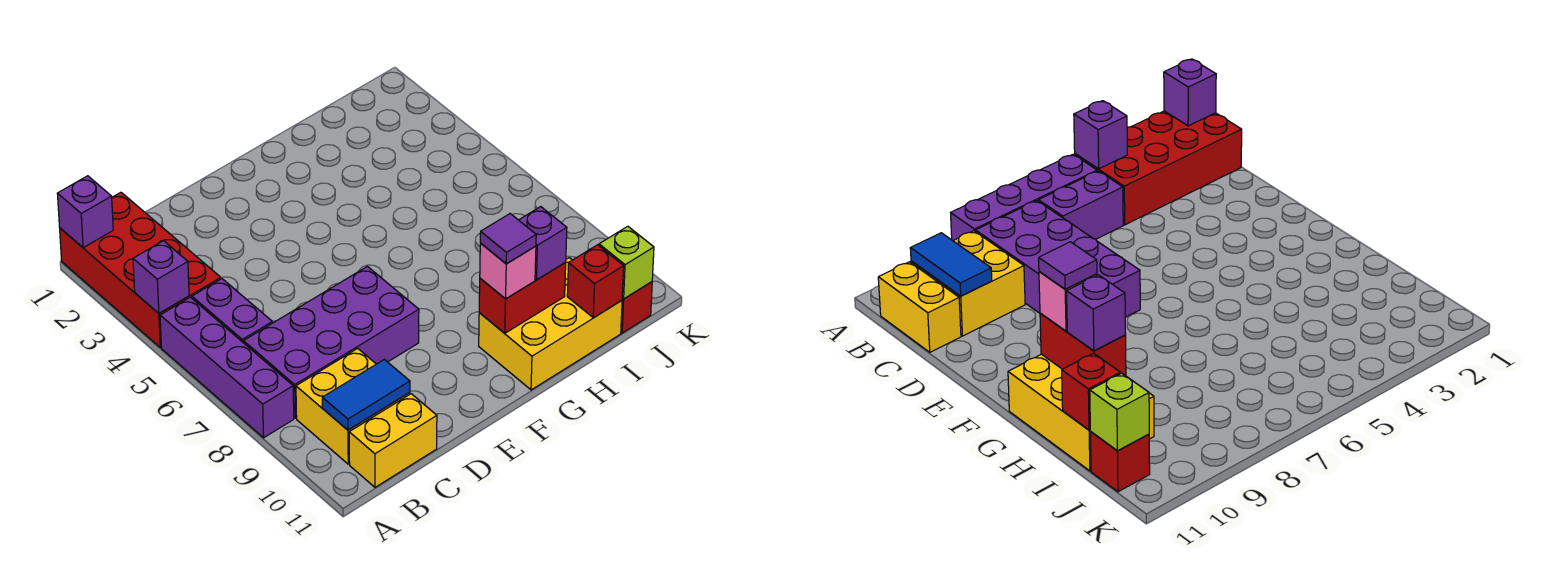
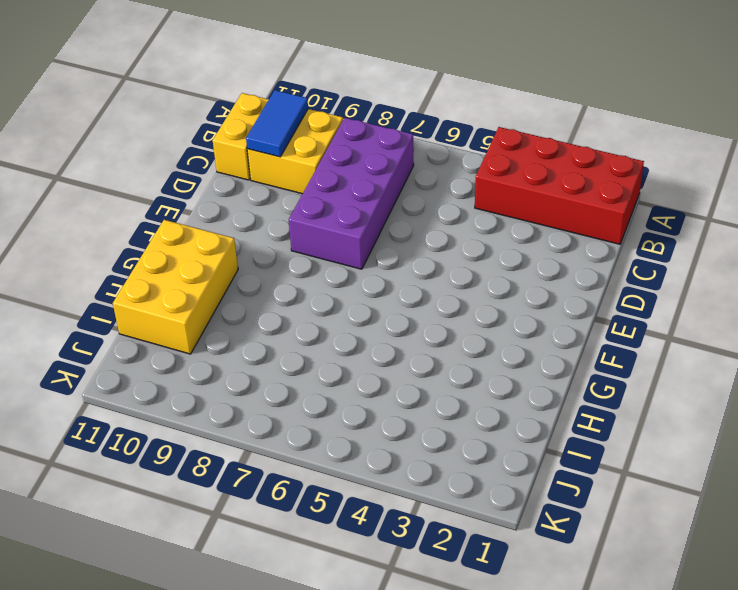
none -> purple brick A5:A8 level 1
none -> purple brick B5:B6 level 1
none -> red brick J11 level 1

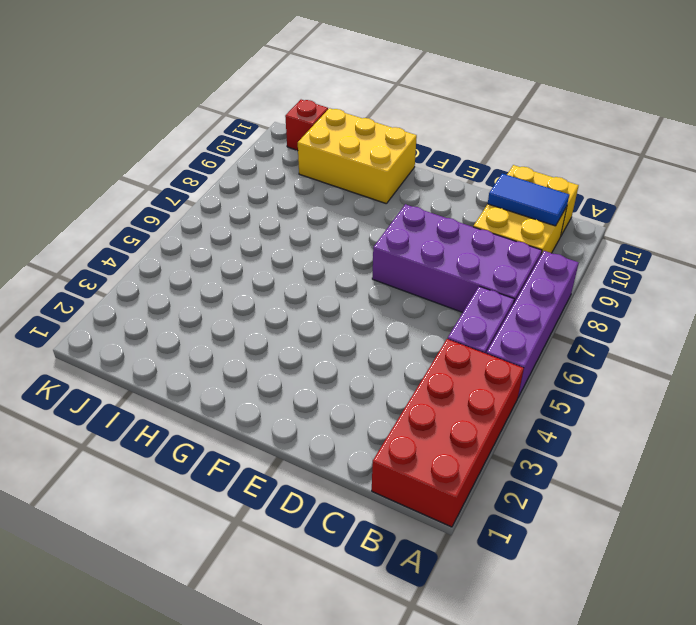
none -> purple brick A1 level 2
none -> purple brick A4 level 2
none -> red brick G10:H10 level 2

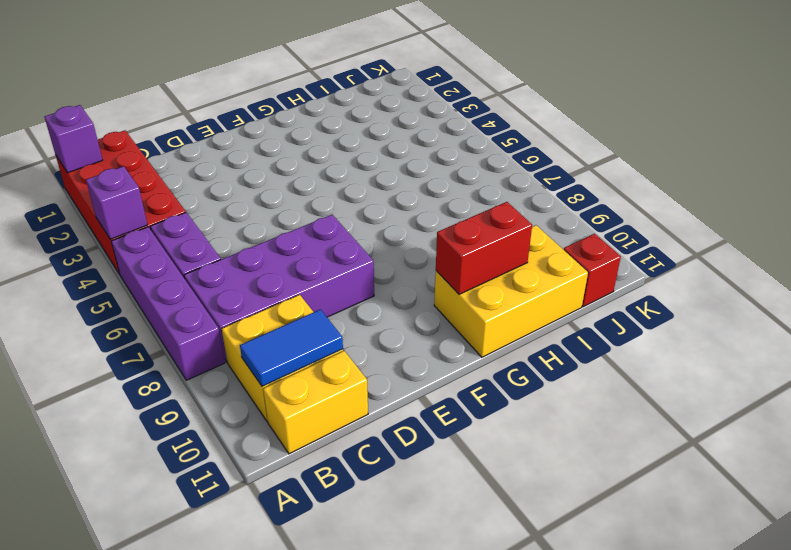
none -> red brick I11 level 2
none -> lime brick J11 level 2
none -> pink brick G10 level 3

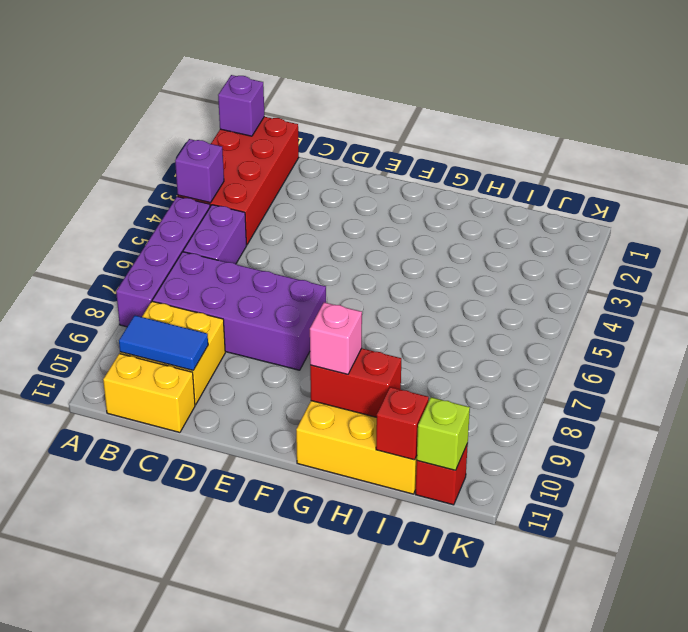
none -> purple brick H10 level 3
none -> purple tile G10 level 4

